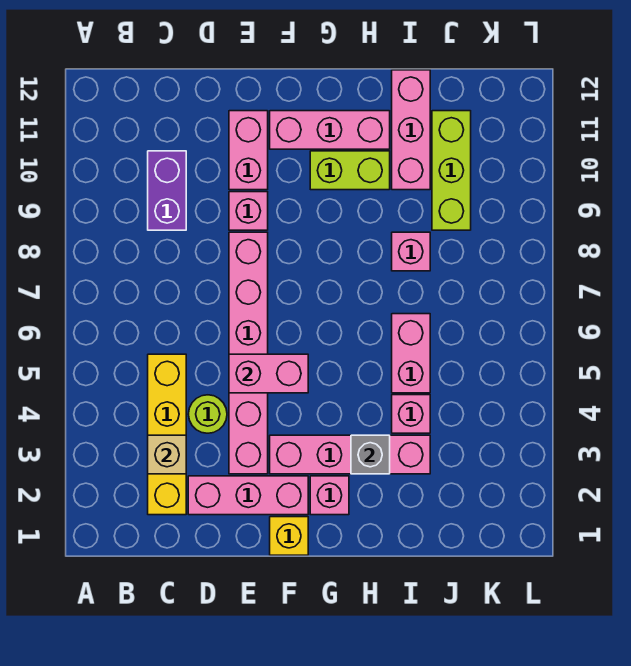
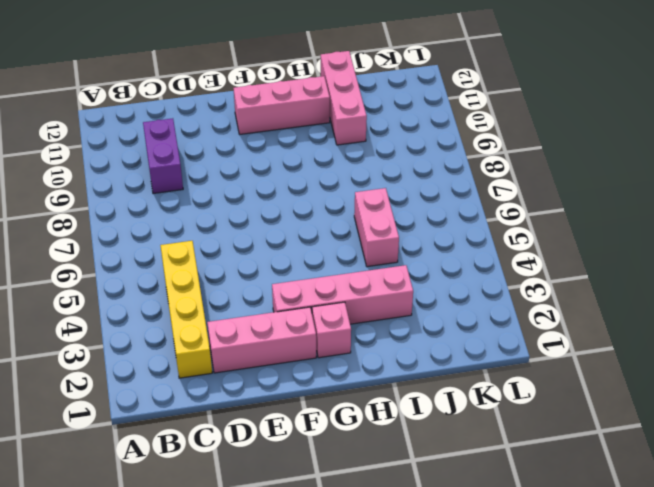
none -> lime round brick D4 level 1
none -> pink brick E3:E8 level 1
none -> pink brick E9 level 1

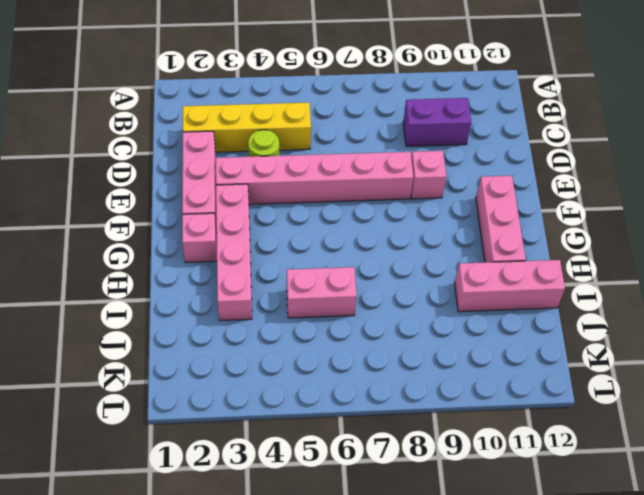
none -> pink brick E10:E11 level 1
none -> yellow brick F1 level 1
none -> lime brick G10:H10 level 1

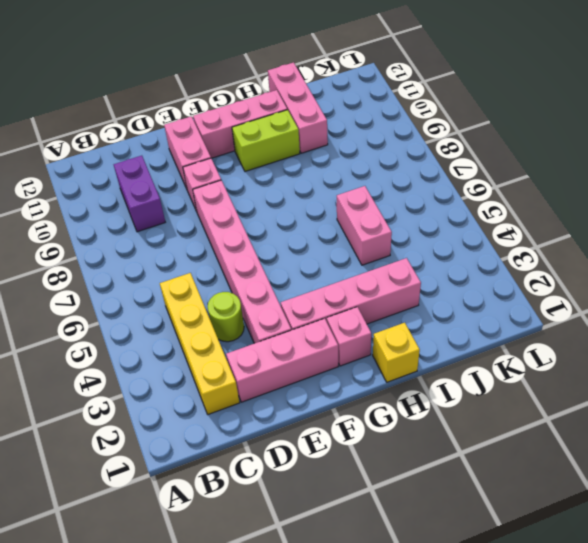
yellow brick H1 level 1 -> yellow brick F1 level 1
none -> pink brick I4 level 1
none -> pink brick I8 level 1
none -> lime brick J9:J11 level 1

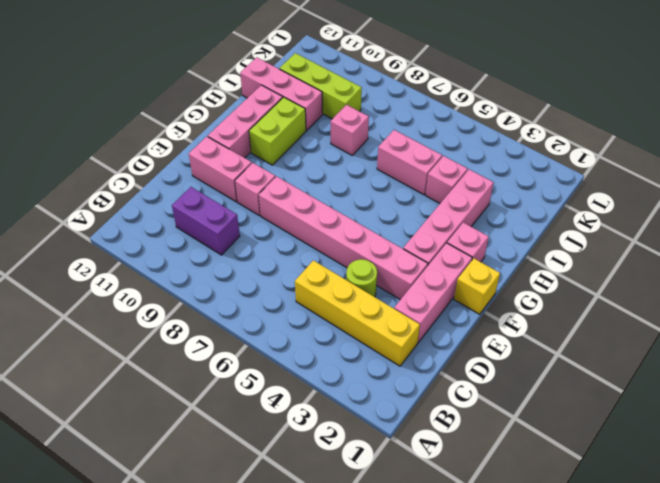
none -> tan brick C3 level 2
none -> pink brick E5:F5 level 2
none -> grey brick H3 level 2

